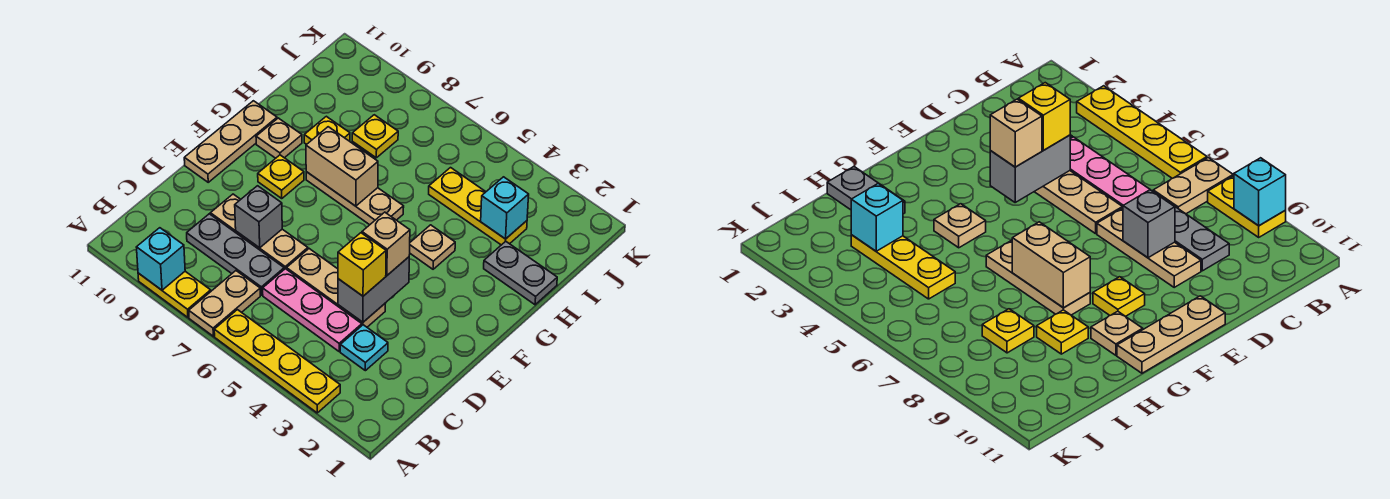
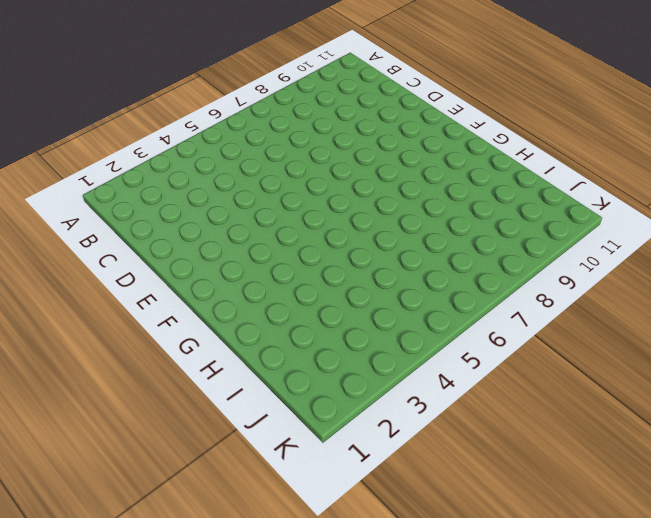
none -> yellow plate A3:A6 level 1
none -> tan plate A7:B7 level 1
none -> yellow plate A8:A9 level 1

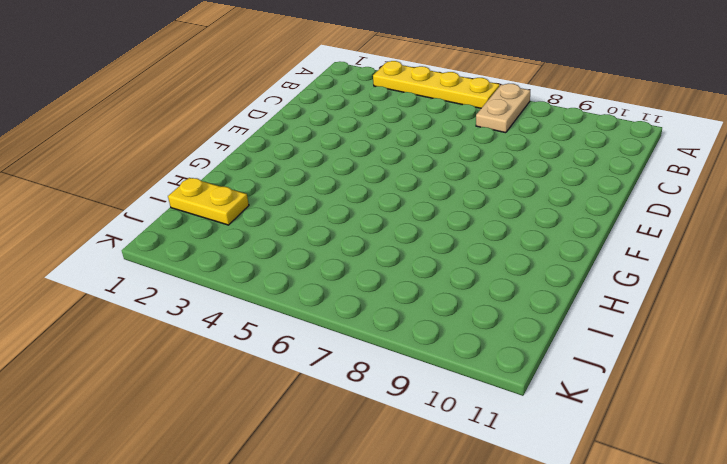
yellow plate I1:I2 level 1 -> yellow plate A8:A9 level 1
none -> cyan plate C3 level 1
none -> pink plate C4:C6 level 1
none -> grey plate C7:C9 level 1

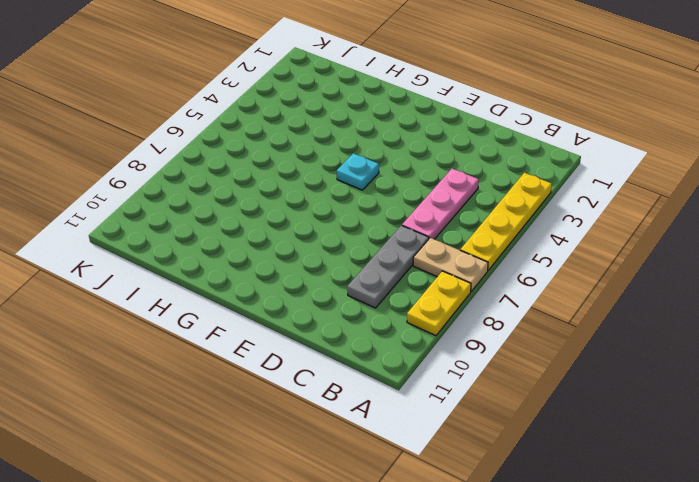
cyan plate F5 level 1 -> cyan plate C3 level 1
none -> tan plate D4:D6 level 1
none -> tan plate D7:D9 level 1
none -> tan plate E11:G11 level 1

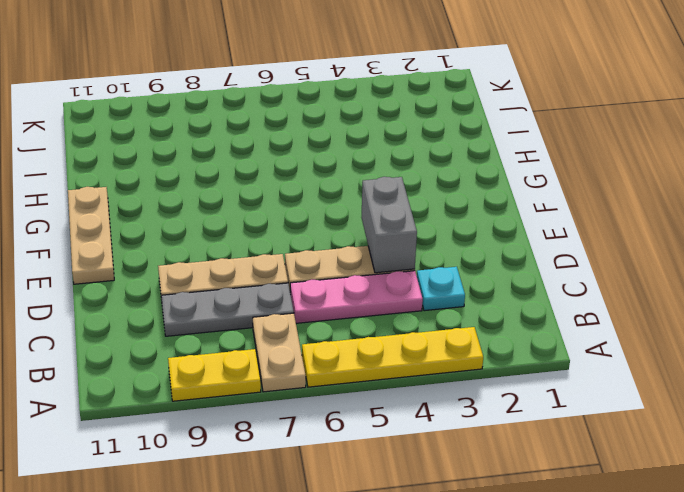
none -> yellow plate F9 level 1
none -> tan plate G4 level 1
none -> tan plate G6:G8 level 1

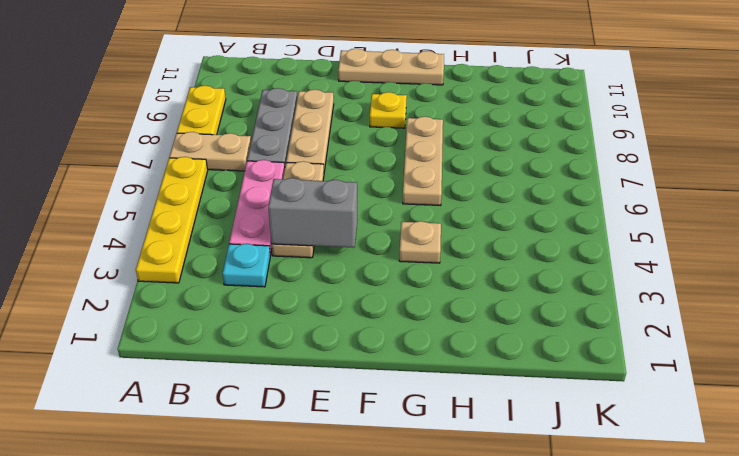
none -> tan plate G10 level 1
none -> grey plate H1:H2 level 1
none -> yellow plate H9 level 1

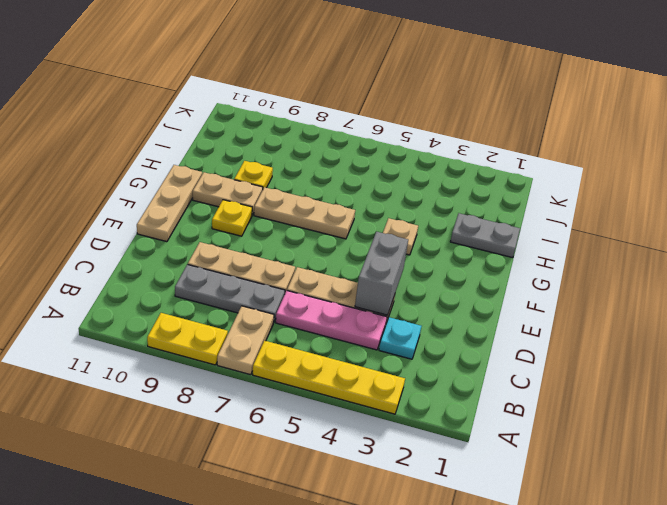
tan plate G9:G10 level 1 -> tan plate G10 level 1
none -> yellow plate I3:I5 level 1
none -> yellow plate I8 level 1
none -> cyan brick A9 level 2

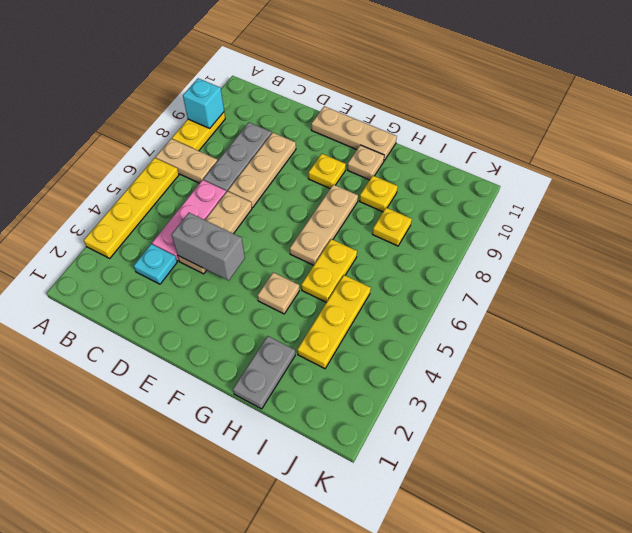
yellow plate H5:H6 level 1 -> none
none -> grey brick D8 level 2
none -> tan brick G7:G8 level 2
none -> cyan brick I3 level 2

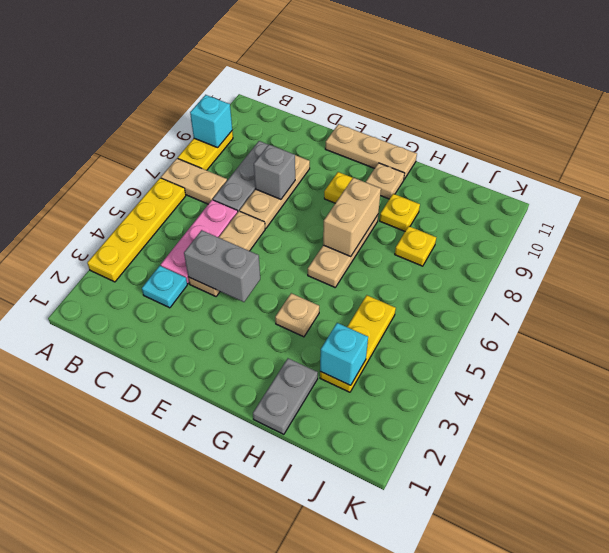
none -> yellow brick D4 level 3
none -> tan brick E4 level 3

